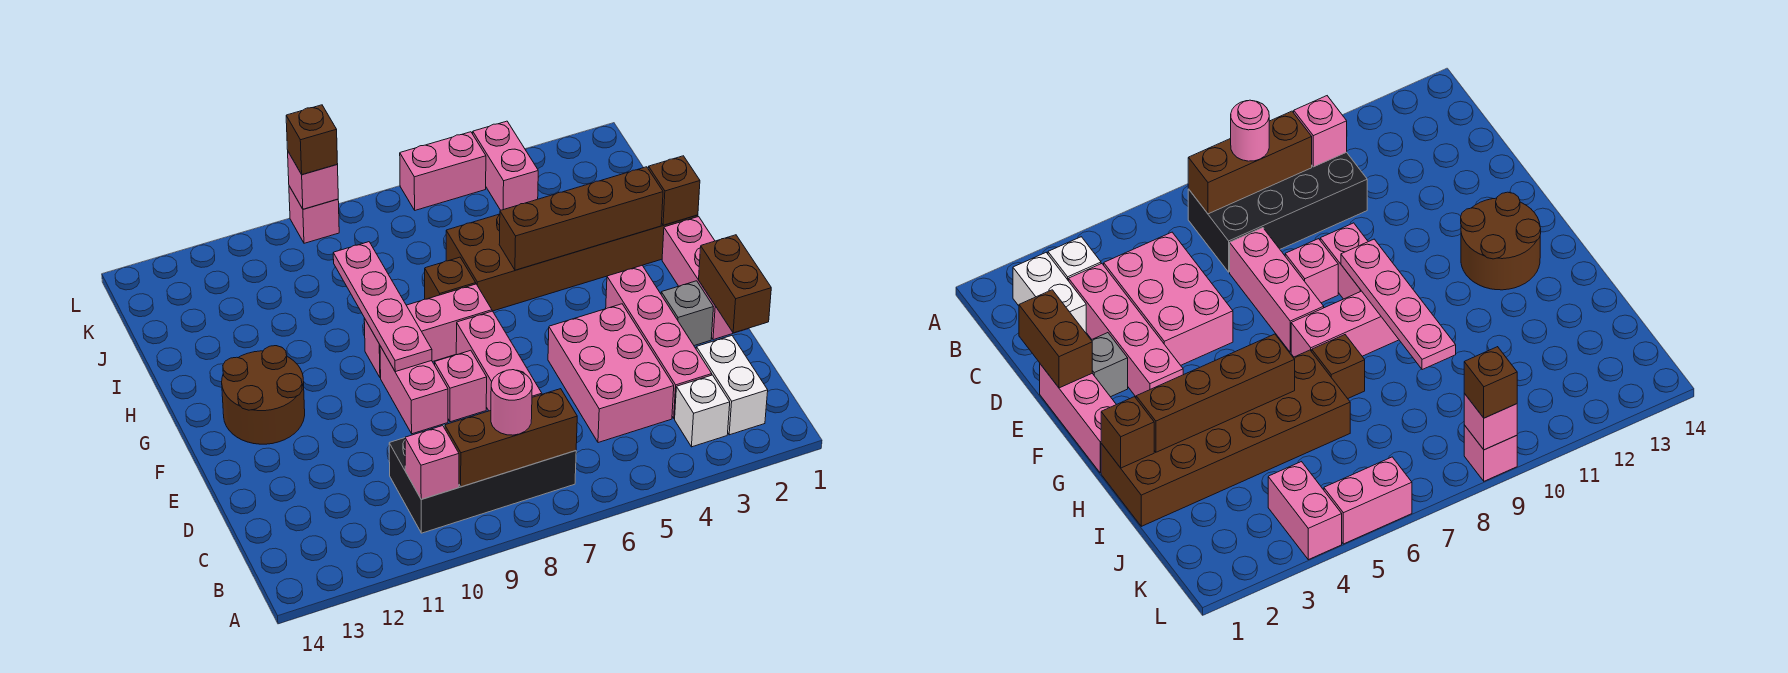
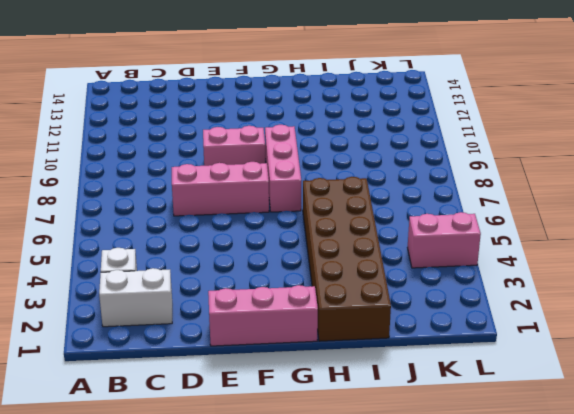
none -> black brick B7:C10 level 1
none -> pink brick C3:F3 level 1
none -> pink brick C4:E5 level 1

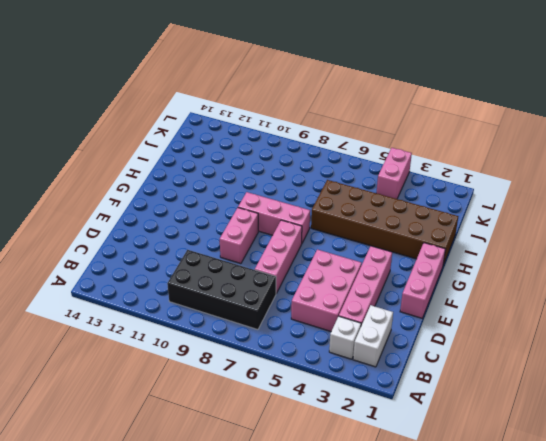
none -> grey brick E2 level 1
none -> pink brick E8 level 1
none -> brown round brick F12:G13 level 1

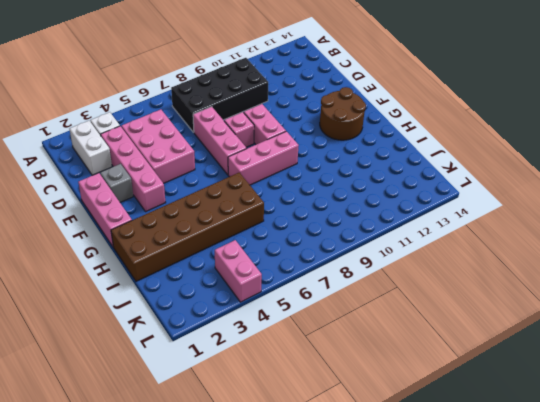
none -> brown brick H7 level 1
none -> pink brick L5:L6 level 1
none -> pink brick L9 level 1

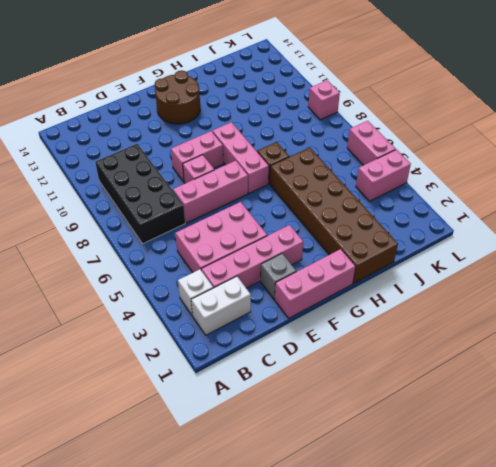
none -> brown brick B7:B9 level 2
none -> pink brick B10 level 2
none -> brown brick D1:E1 level 2

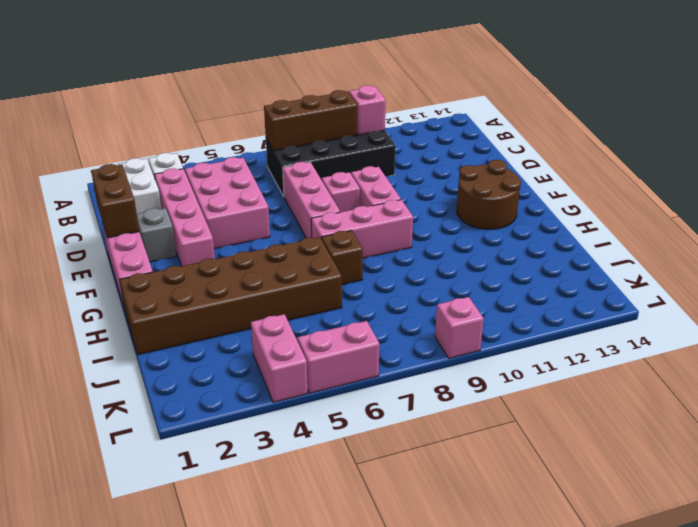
none -> pink plate F9:I9 level 2
none -> brown brick H1 level 2
none -> brown brick H2:H5 level 2

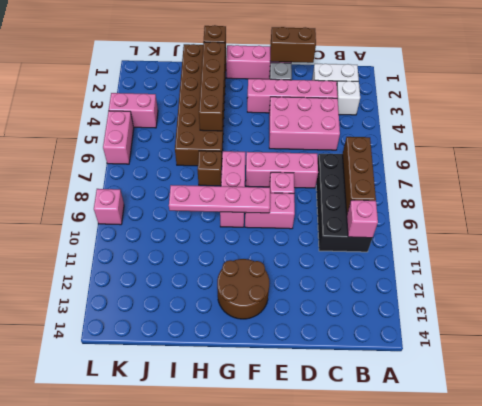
none -> pink brick L9 level 2
none -> pink round brick B8 level 3
none -> brown brick L9 level 3

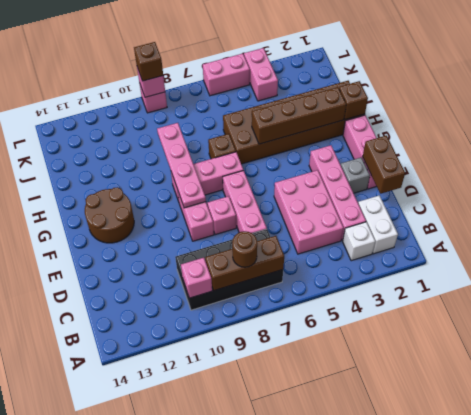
brown round brick B8 level 3 -> pink round brick B8 level 3

